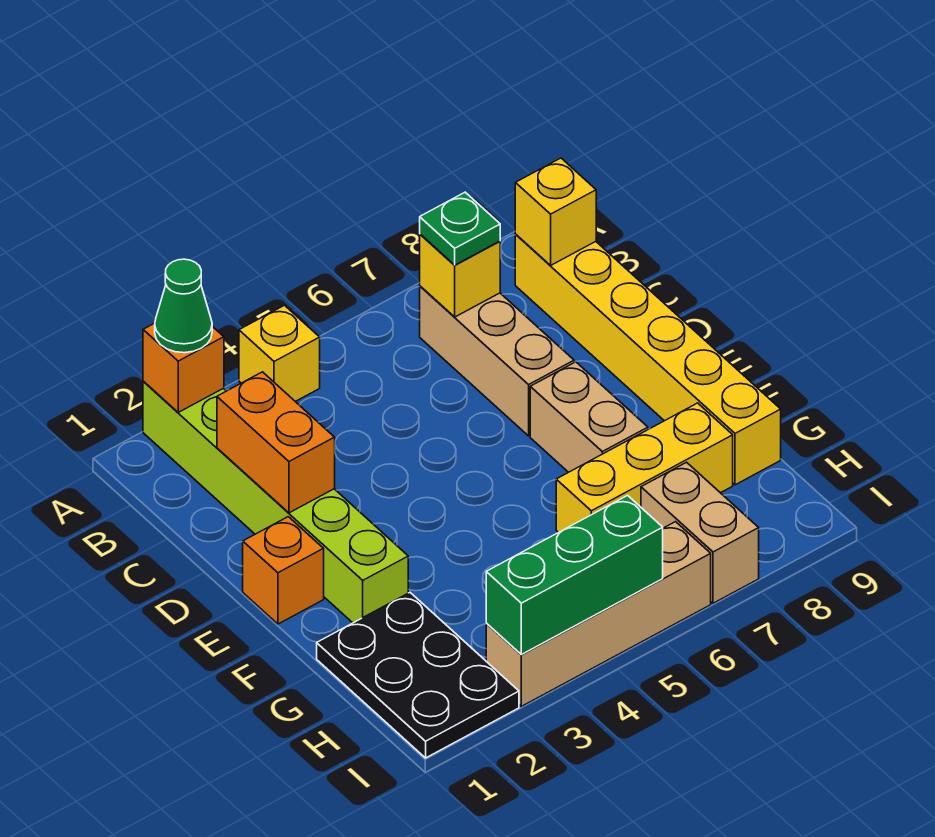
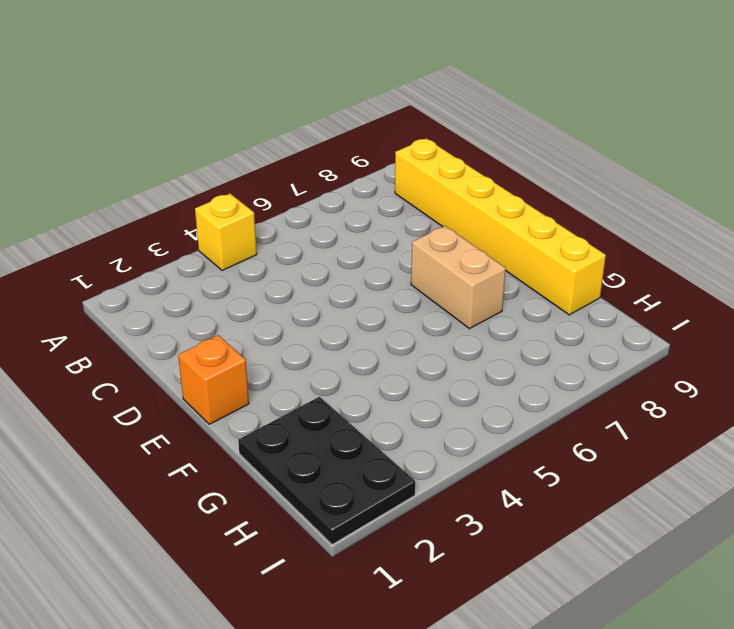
none -> lime brick A2:F2 level 1
none -> tan brick B7:D7 level 1
none -> yellow brick G6:G8 level 1

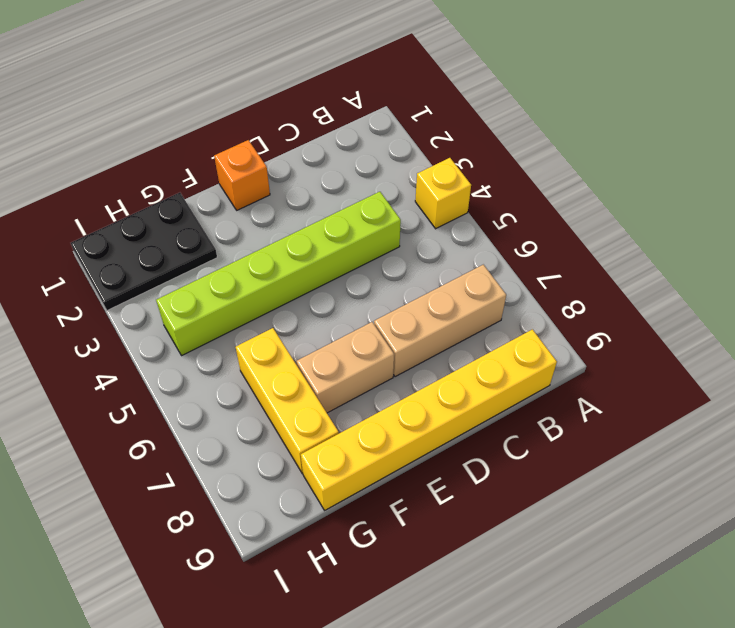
lime brick C4:H4 level 1 -> lime brick A2:F2 level 1
none -> tan brick H7:I7 level 1
none -> tan brick I3:I6 level 1
none -> orange brick A2 level 2

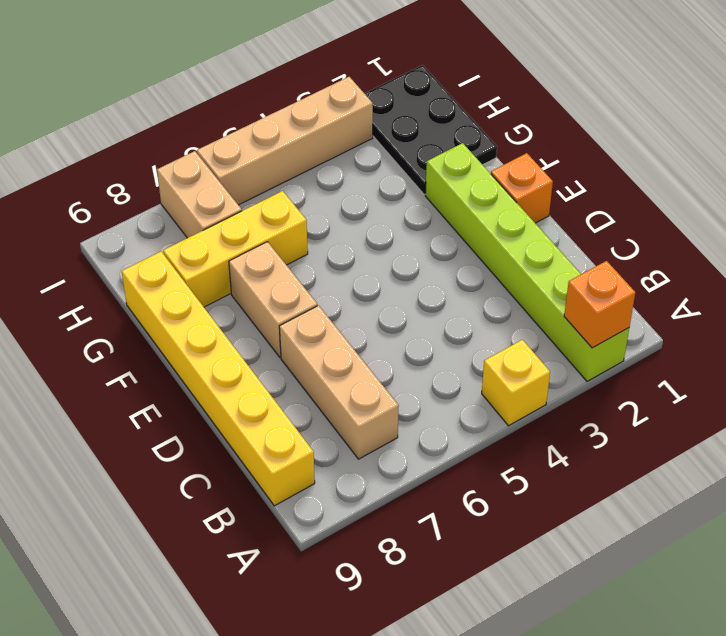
none -> yellow brick B7 level 2
none -> yellow brick B9 level 2
none -> orange brick C2:D2 level 2

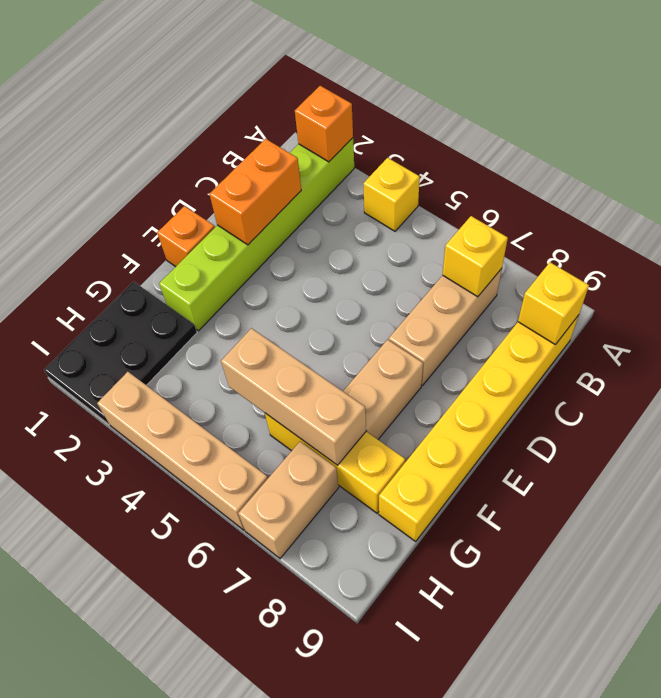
tan brick G5:G7 level 2 -> none
none -> green brick I3:I5 level 2
none -> green cone A2 level 3
none -> green plate B7 level 3

